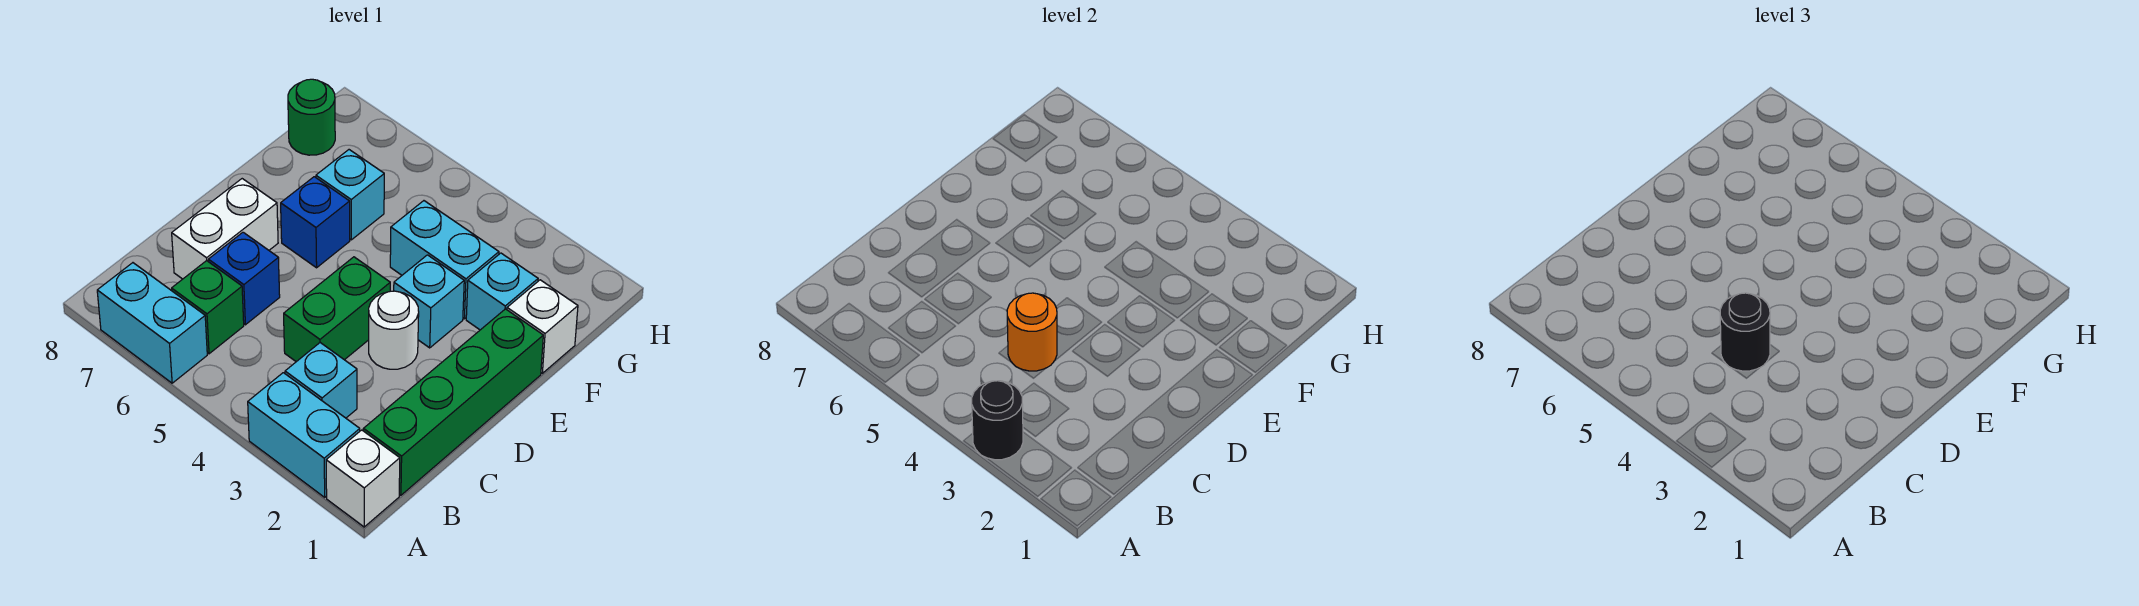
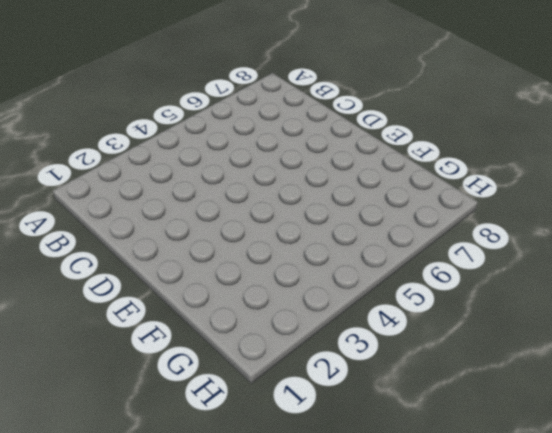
none -> white brick A1 level 1
none -> cyan brick A2:A3 level 1
none -> cyan brick A6:A7 level 1

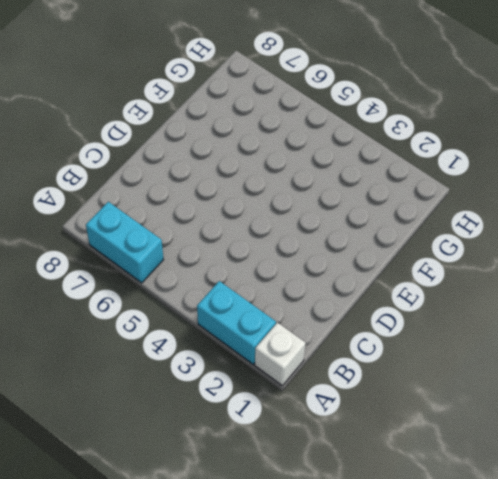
none -> green brick B1:E1 level 1
none -> cyan brick B3 level 1
none -> green brick B6 level 1

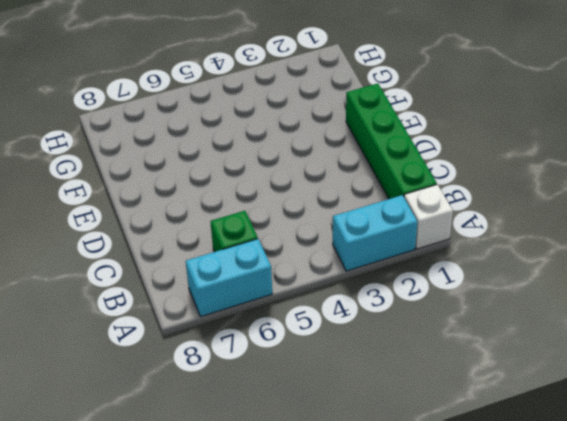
none -> cyan brick B3 level 1
none -> green brick C4:D4 level 1
none -> blue brick C6 level 1

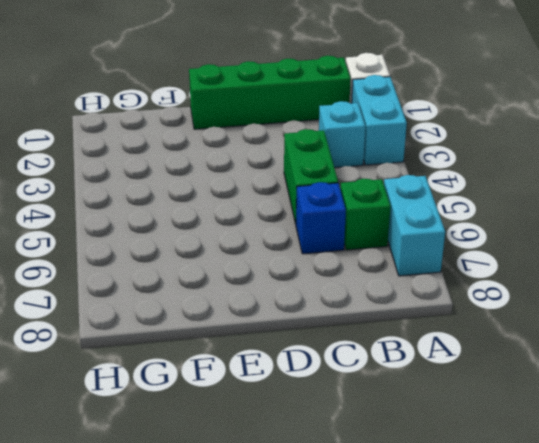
green brick C4:C5 level 1 -> green brick C4:D4 level 1
none -> white brick C7:D7 level 1
none -> white round brick D3 level 1
none -> cyan brick E3 level 1

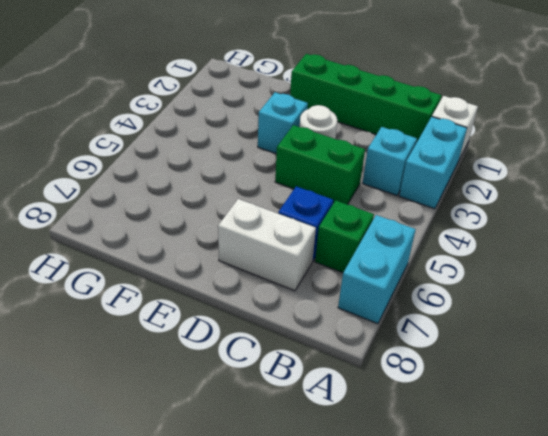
none -> blue brick E6 level 1
none -> white brick F1 level 1
none -> cyan brick F2 level 1

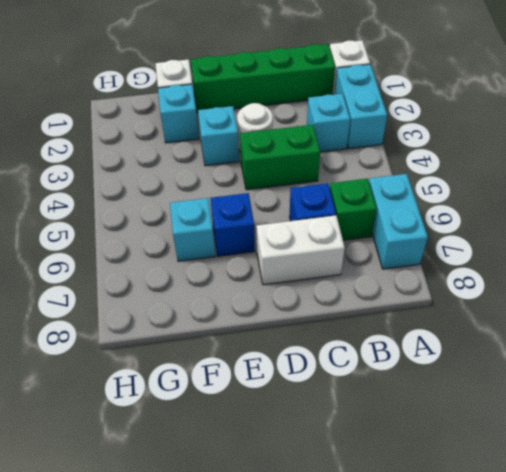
none -> cyan brick F3:F4 level 1
none -> green round brick G8 level 1
none -> black round brick A3 level 2

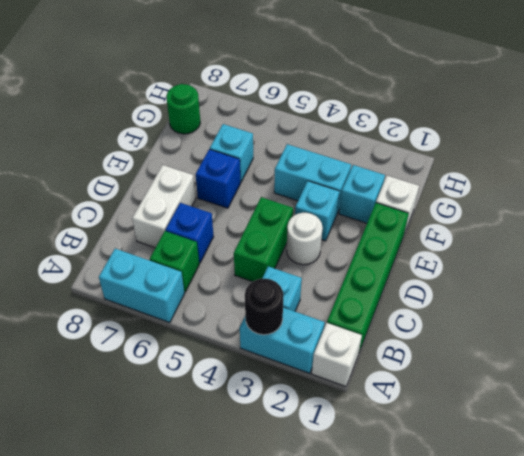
none -> orange round brick C4 level 2
none -> black round brick C4 level 3

